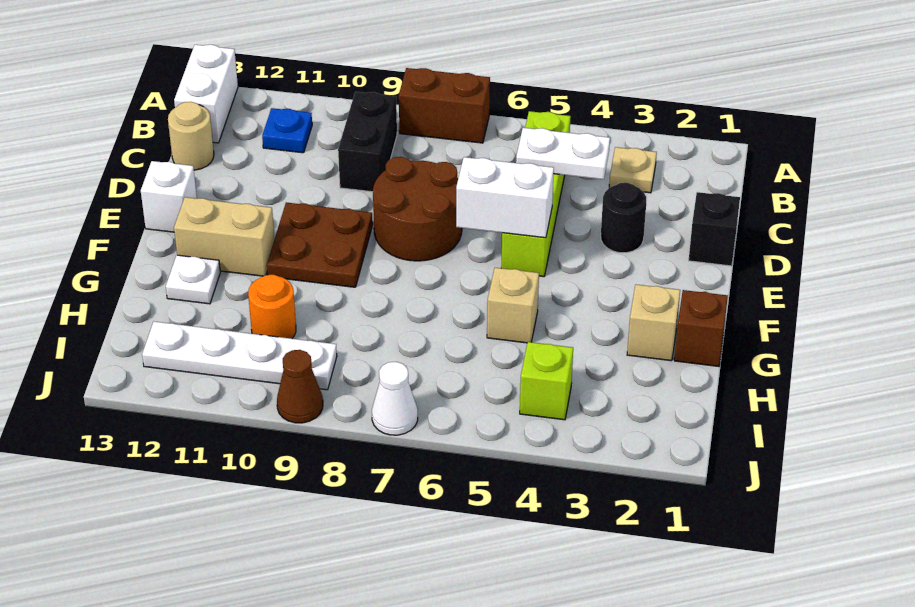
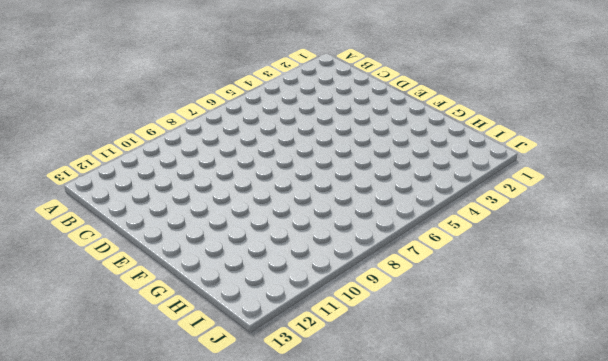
none -> brown brick A7:A8 level 1
none -> white brick A13:B13 level 1
none -> tan plate B3 level 1

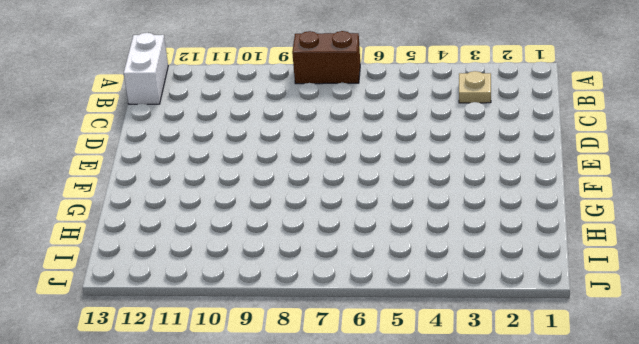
none -> lime brick B5:E5 level 1
none -> black brick B9:C9 level 1
none -> blue plate B11 level 1

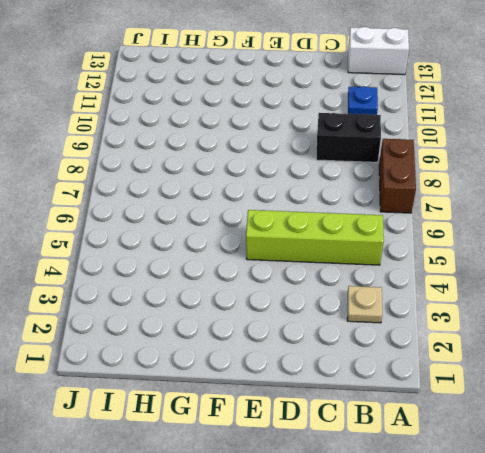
none -> tan round brick C13 level 1
none -> black brick D1 level 1
none -> black round brick D3 level 1

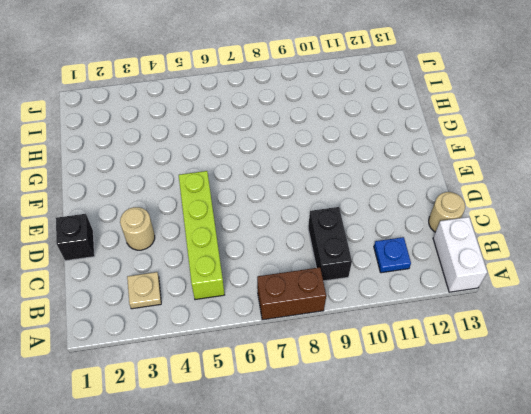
tan round brick D3 level 1 -> black round brick D3 level 1
none -> brown round brick D7:E8 level 1
none -> brown plate E9:F10 level 1
none -> white brick E13 level 1

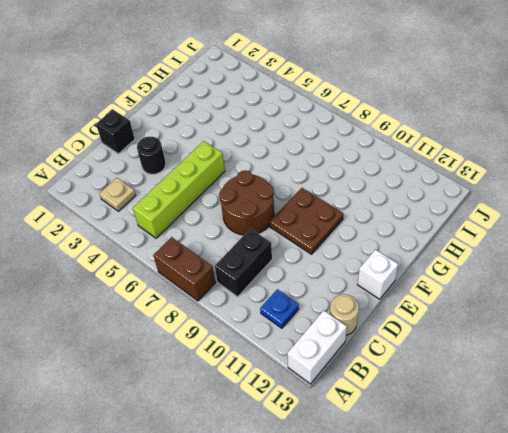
none -> tan brick F11:F12 level 1
none -> brown brick G1 level 1
none -> tan brick G2 level 1

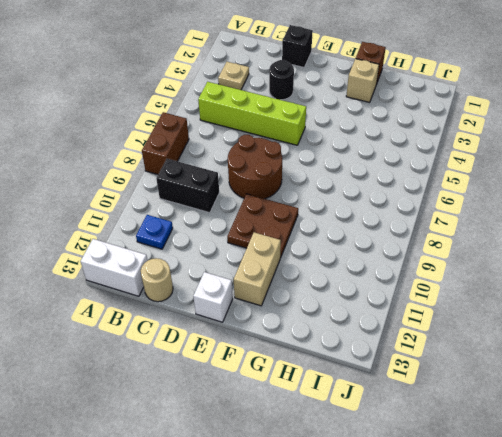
none -> tan brick G5 level 1
none -> white plate G12 level 1
none -> orange round brick H10 level 1

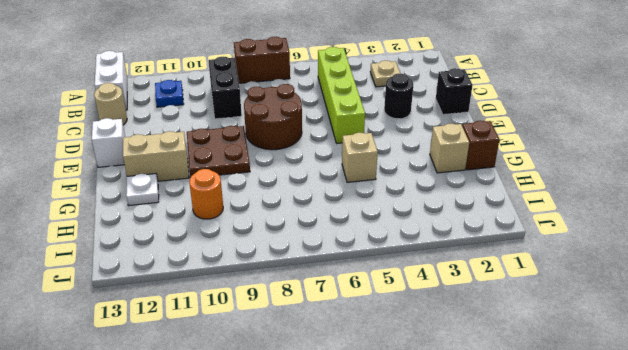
none -> lime brick I4 level 1
none -> white plate I9:I12 level 1
none -> white cone J7 level 1

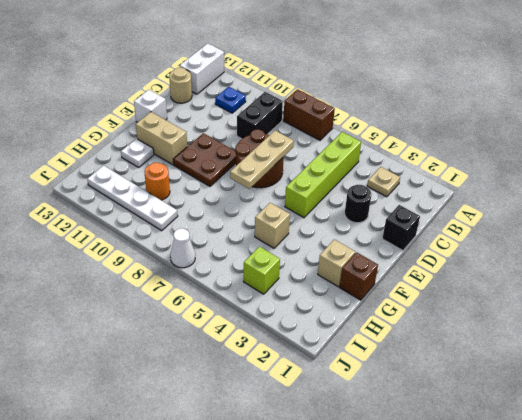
tan plate D7:F7 level 2 -> none
none -> brown cone J9 level 1
none -> white plate C4:C5 level 2
none -> white brick E5:E6 level 2

